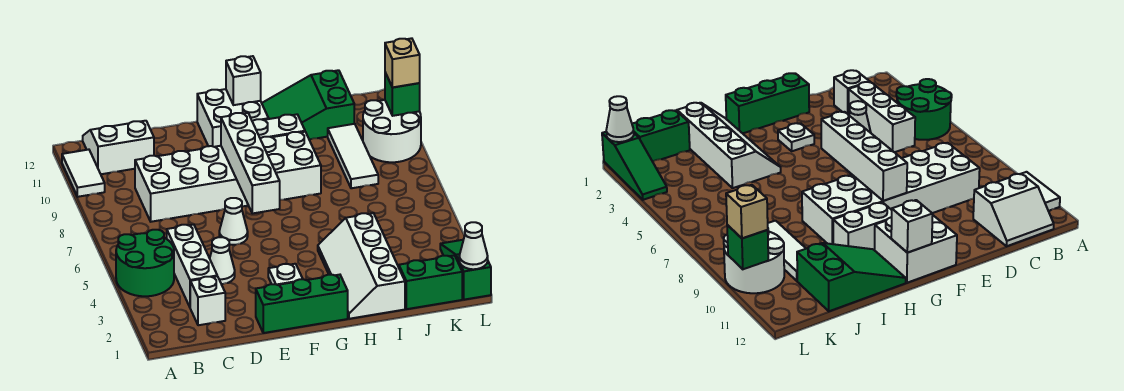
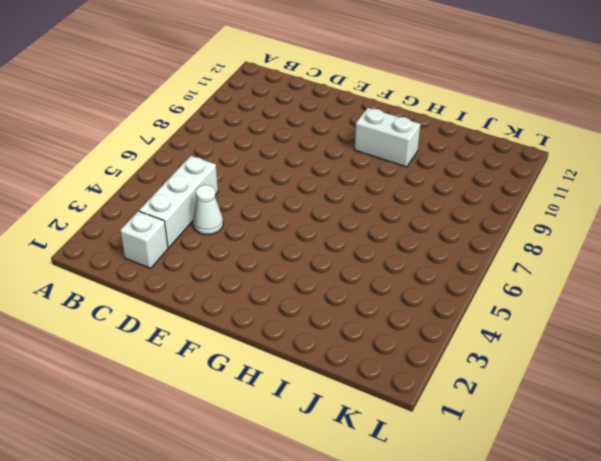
none -> green round brick A4:B5 level 1
none -> white tile A10:A11 level 1
none -> white slope B11:C12 level 1 top 11

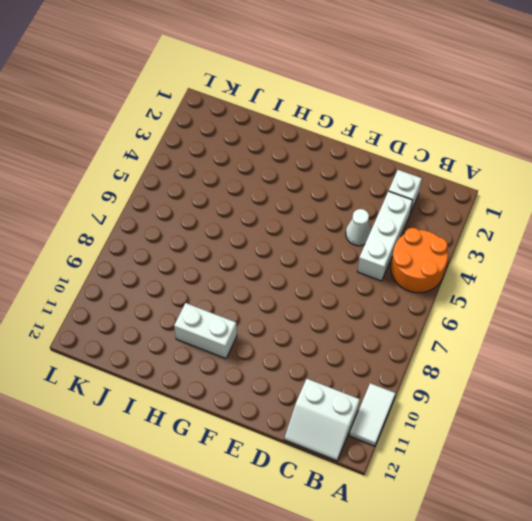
orange round brick A4:B5 level 1 -> green round brick A4:B5 level 1
none -> white brick C8:H9 level 1
none -> green brick E1:G1 level 1
none -> white cone E6 level 1

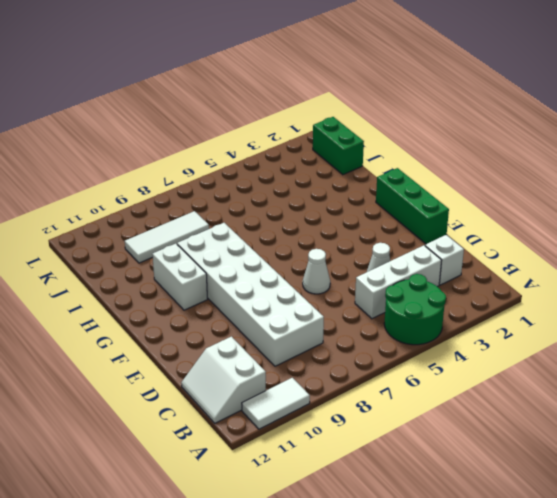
none -> white plate F3 level 1
none -> white brick F11:G12 level 1
none -> white slope H1:I4 level 1 top I

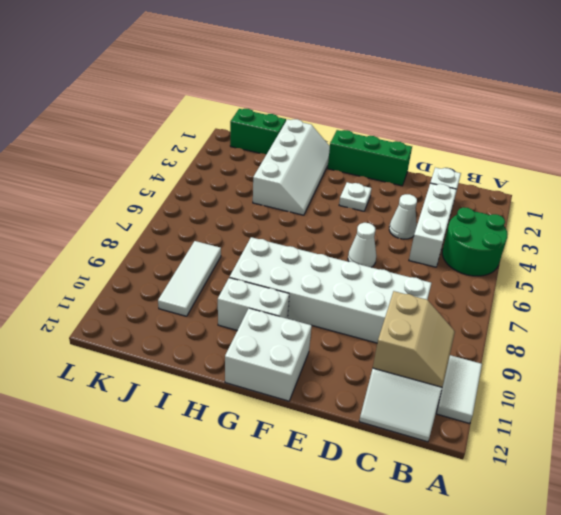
tan slope B10:C11 level 2 top C -> none
none -> green slope H11:J12 level 1 top J
none -> white round brick K9:L10 level 1
none -> green slope L1:L3 level 1 top 1

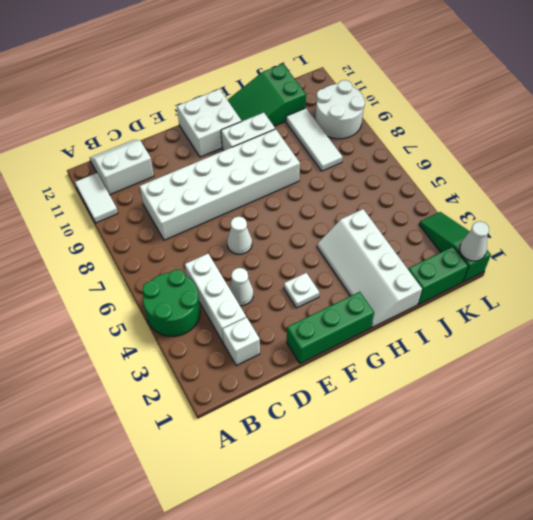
none -> white brick F6:F9 level 2
none -> white brick G12 level 2
none -> green brick L10 level 2

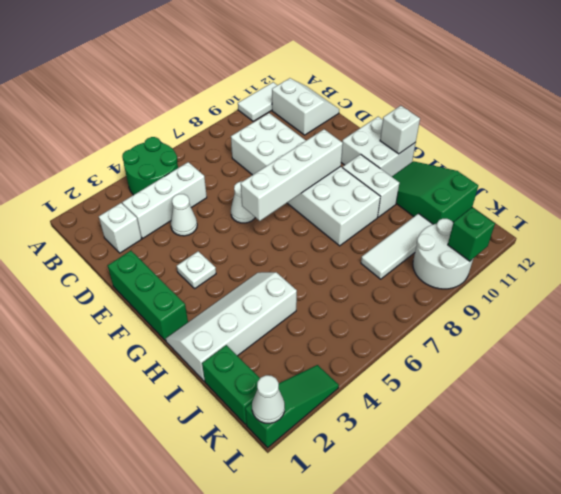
none -> tan brick L10 level 3

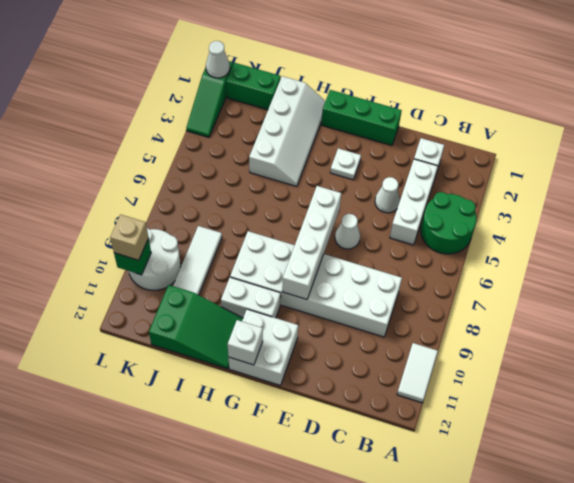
none -> white slope B11:C12 level 1 top 11

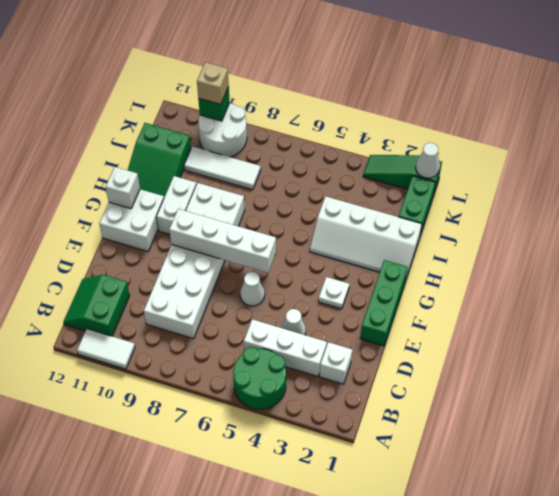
green slope B11:C12 level 1 top 11 -> white slope B11:C12 level 1 top 11

